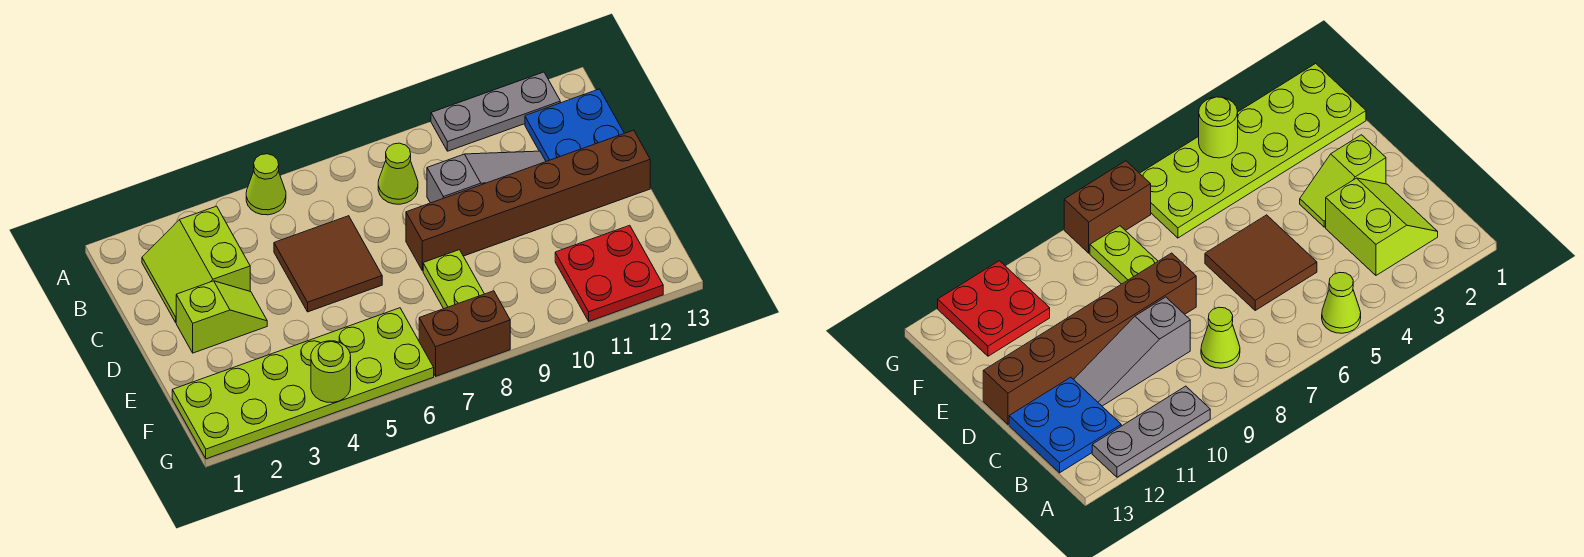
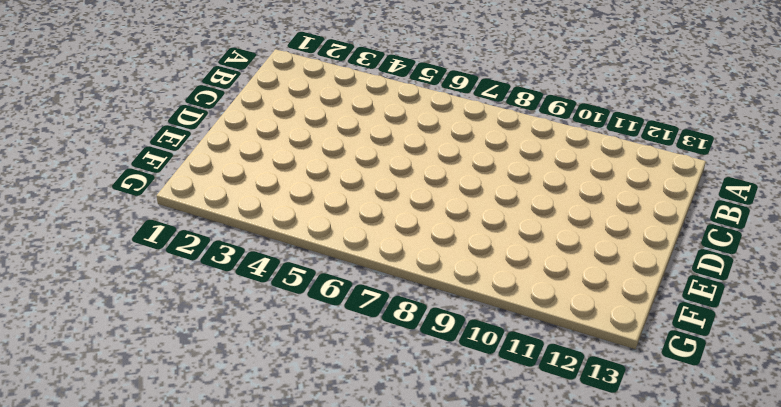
none -> lime cone A5 level 1
none -> grey plate A10:A12 level 1
none -> lime slope B2:C3 level 1 top 3

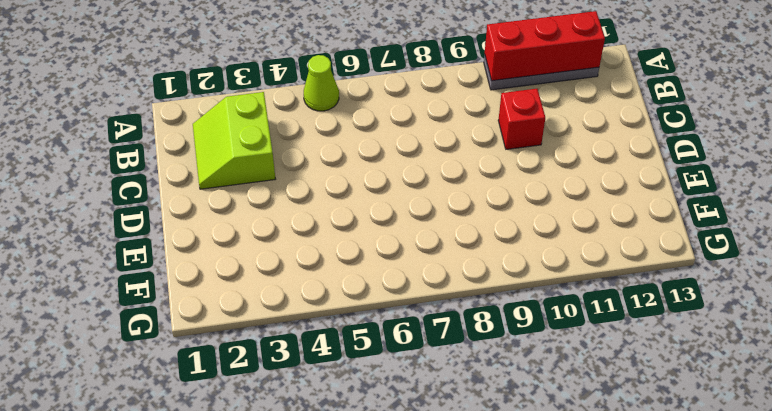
red brick A10:A12 level 2 -> none
red brick C10 level 1 -> grey slope C9:C11 level 1 top 9
none -> lime cone B8 level 1
none -> blue plate B12:C13 level 1
none -> brown tile C5:D6 level 1

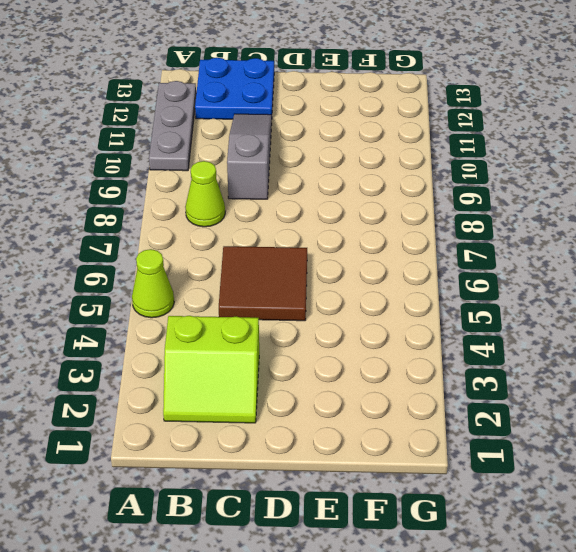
none -> lime slope D2:D3 level 1 top 2
none -> brown brick D8:D13 level 1
none -> lime plate E8:F8 level 1

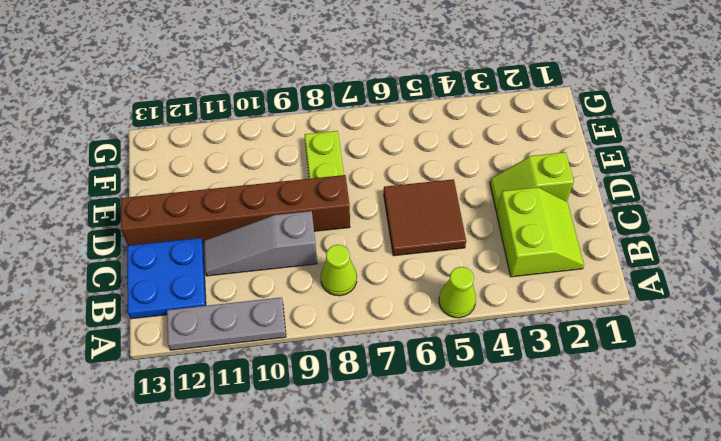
none -> lime plate F1:G6 level 1
none -> red plate F11:G12 level 1
none -> brown brick G7:G8 level 1

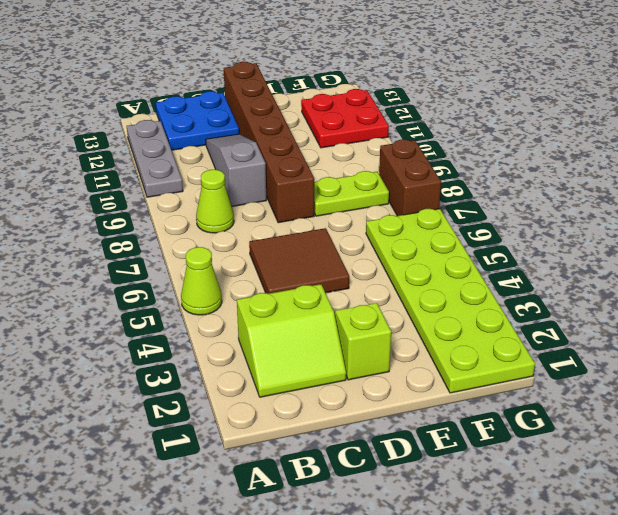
none -> lime round brick G4 level 2

